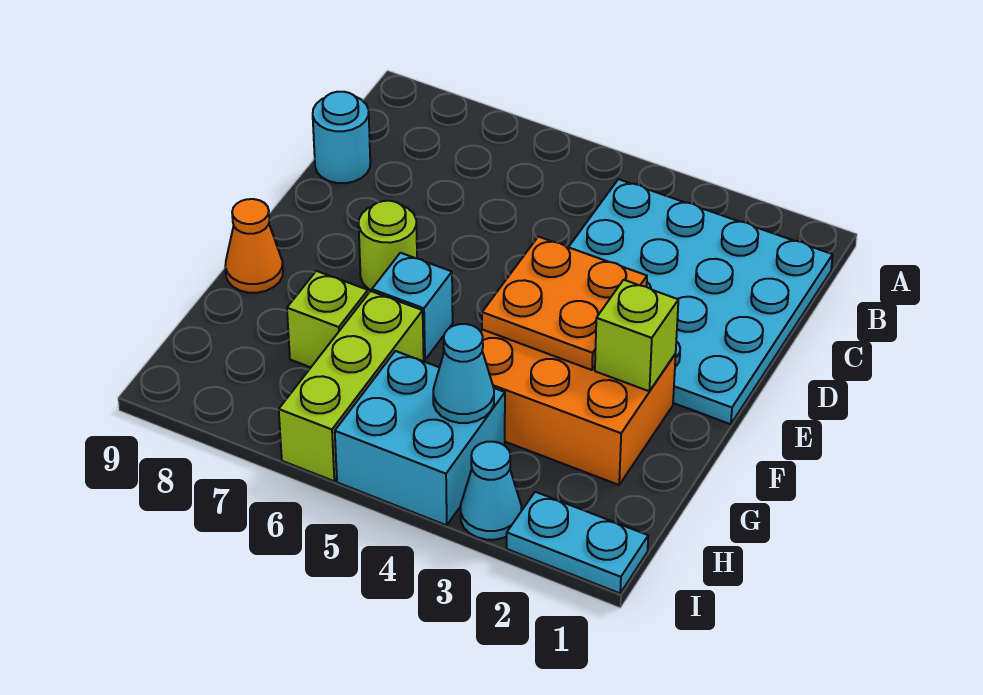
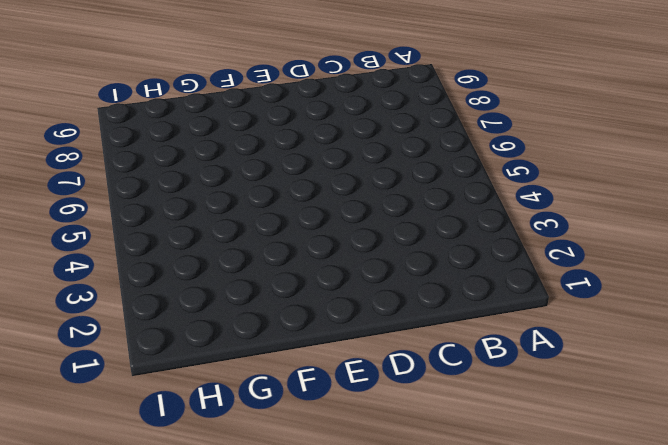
none -> cyan plate B1:E4 level 1
none -> cyan round brick C9 level 1
none -> lime round brick E7 level 1

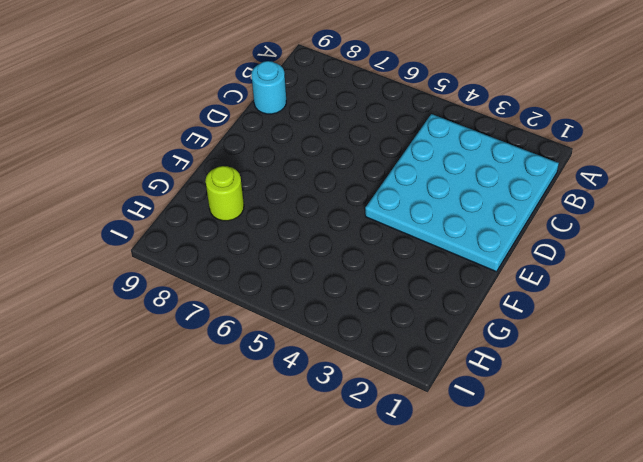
lime round brick G8 level 1 -> lime round brick E7 level 1
none -> orange brick F2:G4 level 1
none -> cyan brick F6 level 1
none -> orange cone F9 level 1

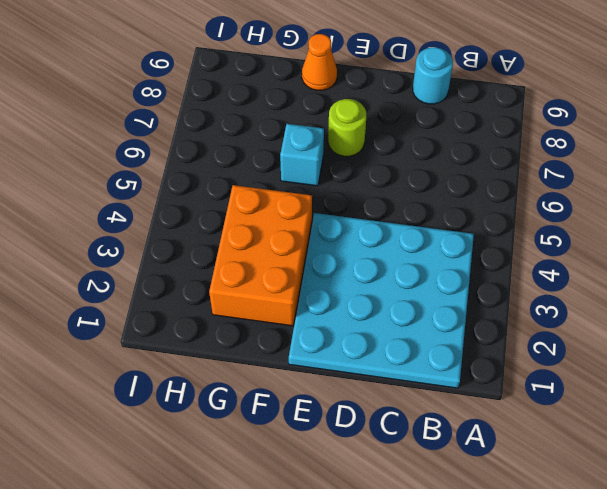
none -> lime brick G6:I6 level 1
none -> lime brick G7 level 1
none -> cyan brick H4:I5 level 1

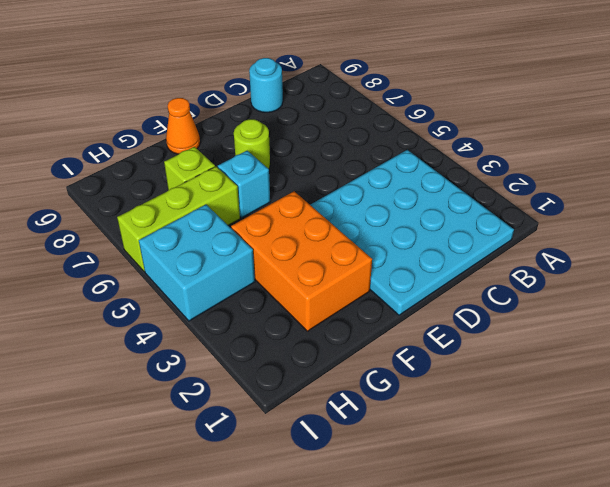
none -> cyan plate I1:I2 level 1
none -> cyan cone I3 level 1
none -> orange plate E3:F4 level 2

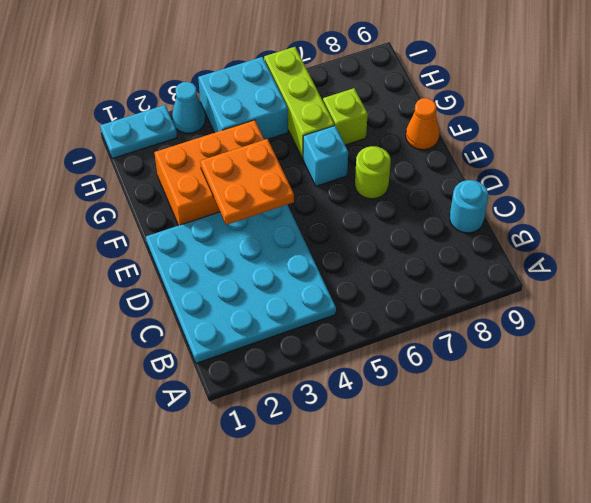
none -> lime brick F2 level 2
none -> cyan cone H4 level 2

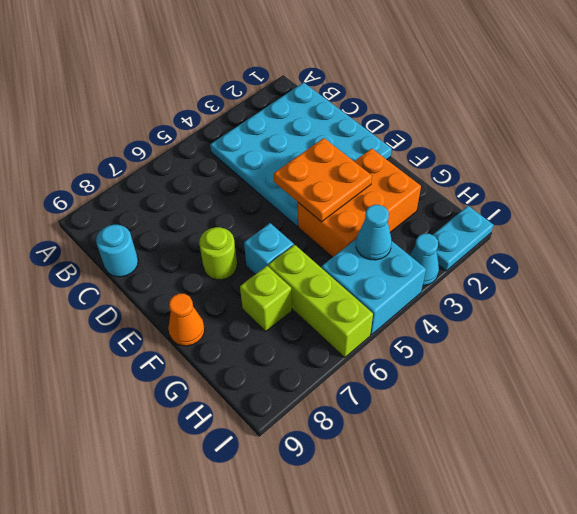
none -> lime brick F2 level 2

